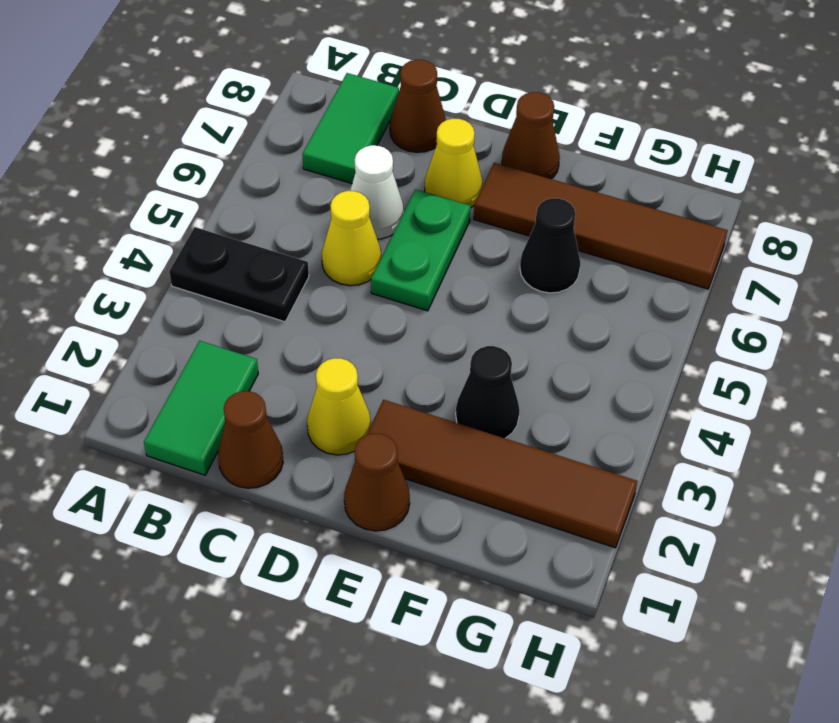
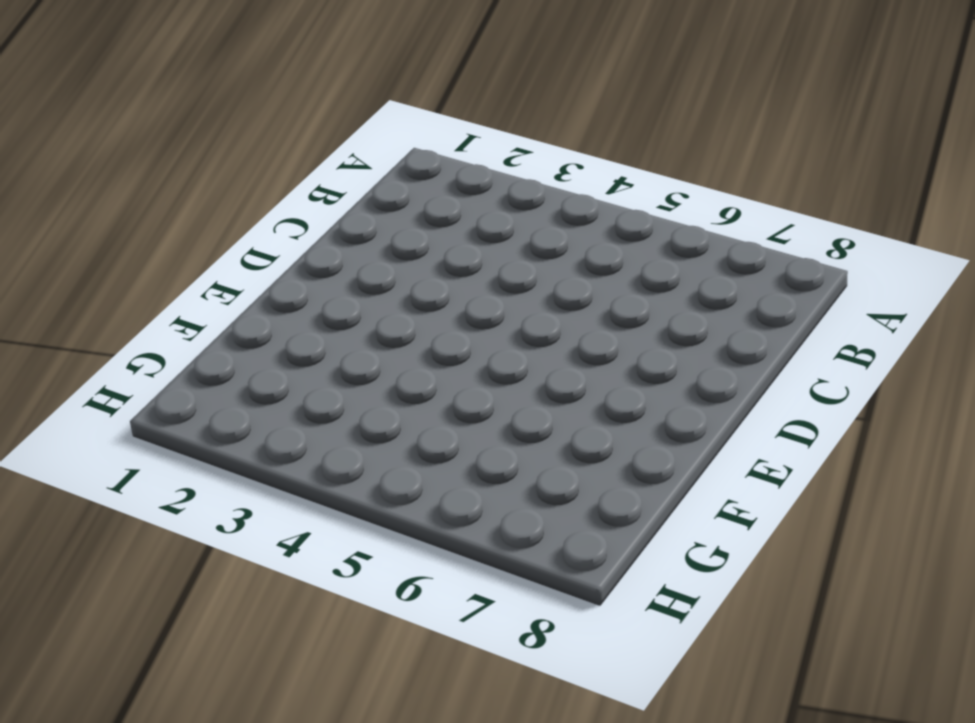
none -> black plate A4:B4 level 1
none -> green tile B1:B2 level 1
none -> green tile B7:B8 level 1

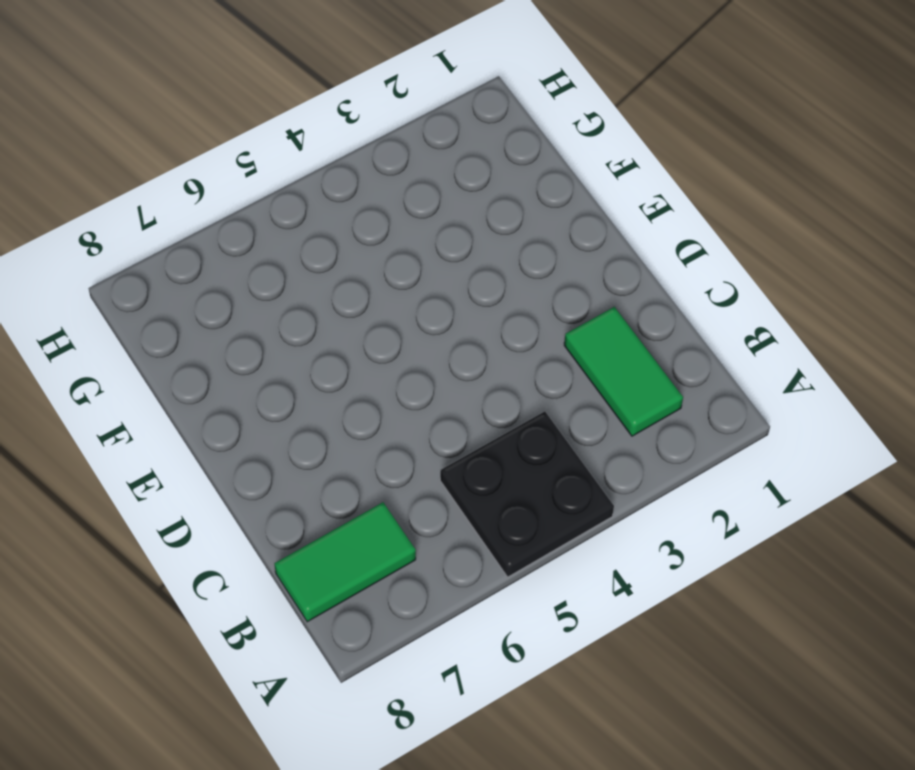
black plate A4:B5 level 1 -> black plate A4:B4 level 1
green tile B2:C2 level 1 -> green tile B1:B2 level 1
none -> brown cone C1 level 1
none -> yellow cone C5 level 1
none -> white cone C6 level 1

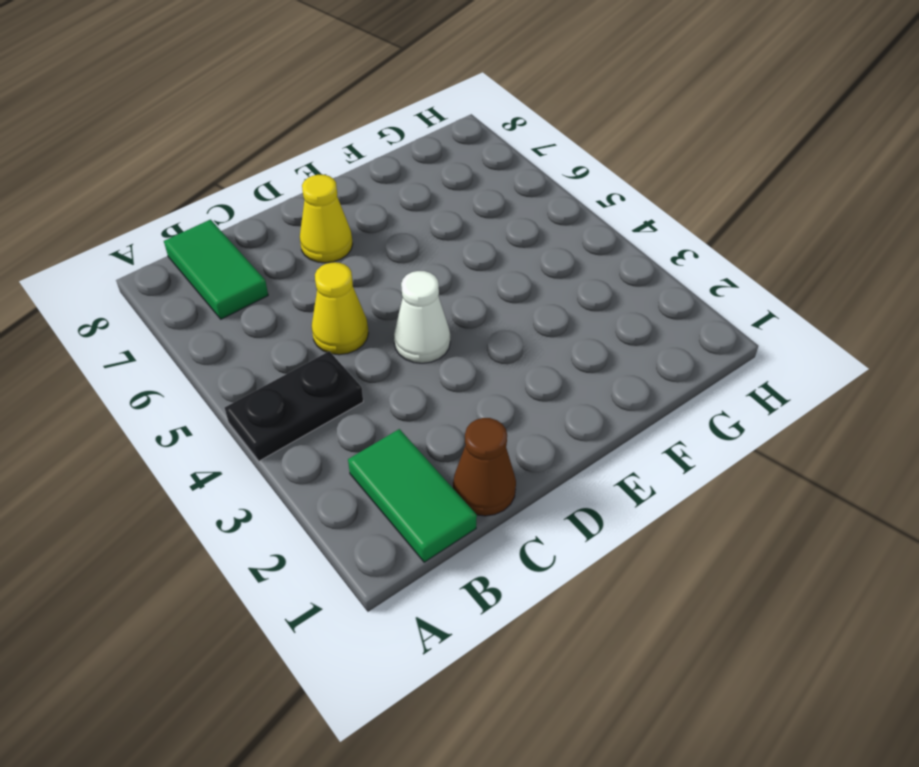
white cone D4 level 1 -> white cone C6 level 1
none -> brown cone C8 level 1
none -> yellow cone D2 level 1
none -> green plate D5:D6 level 1

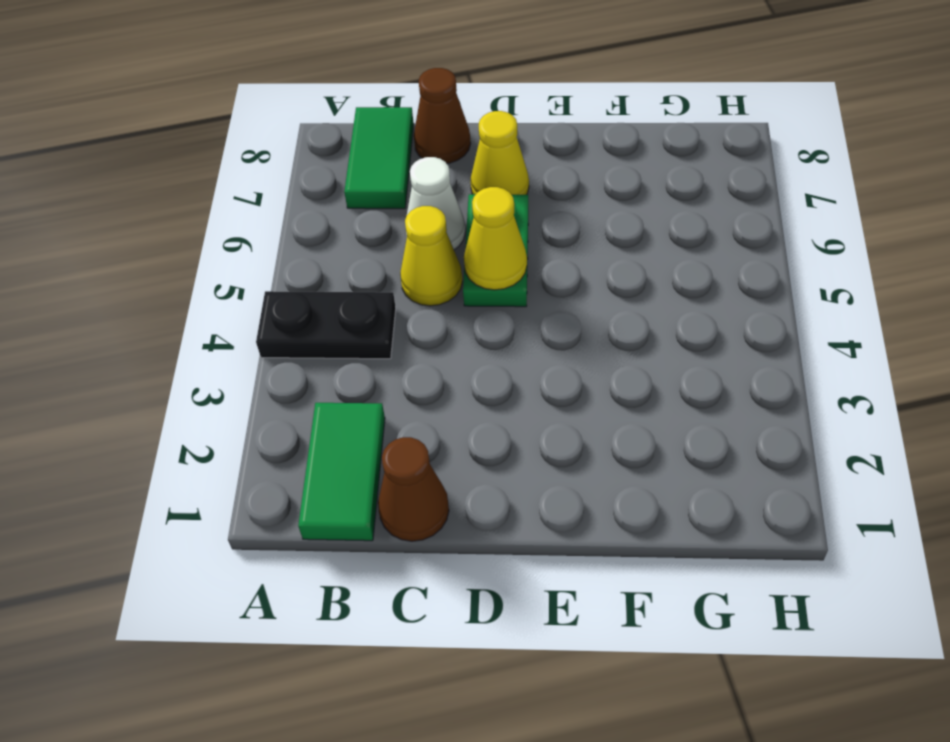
yellow cone D5 level 2 -> yellow cone D2 level 1
none -> brown cone E1 level 1
none -> brown tile E2:H2 level 1
none -> brown tile E7:H7 level 1

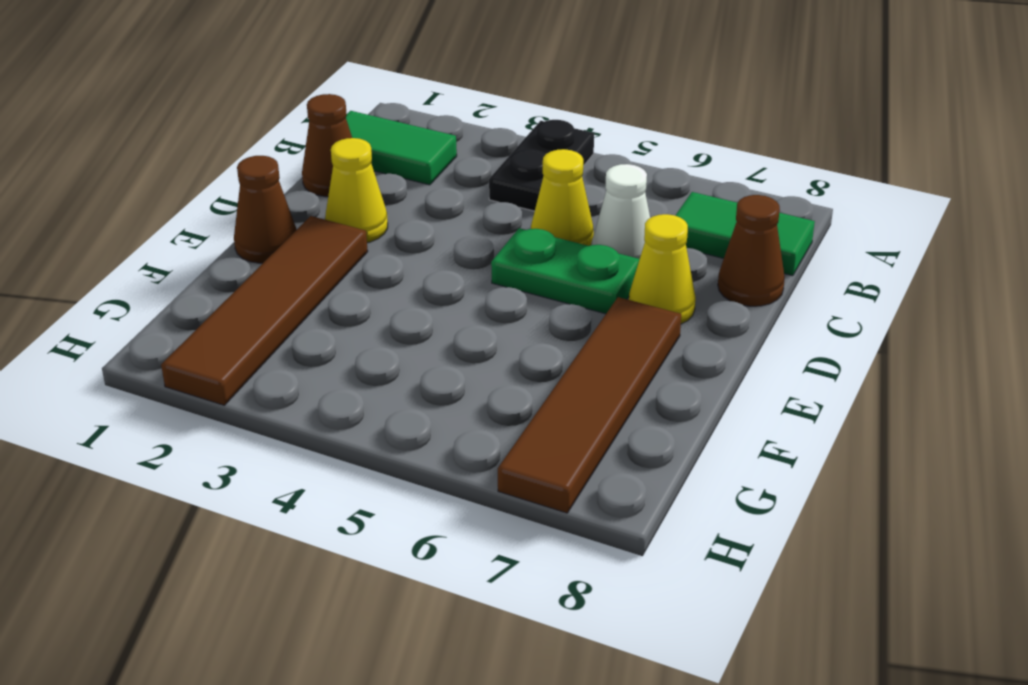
none -> brown cone E8 level 1
none -> black cone F3 level 1
none -> black cone F6 level 1

